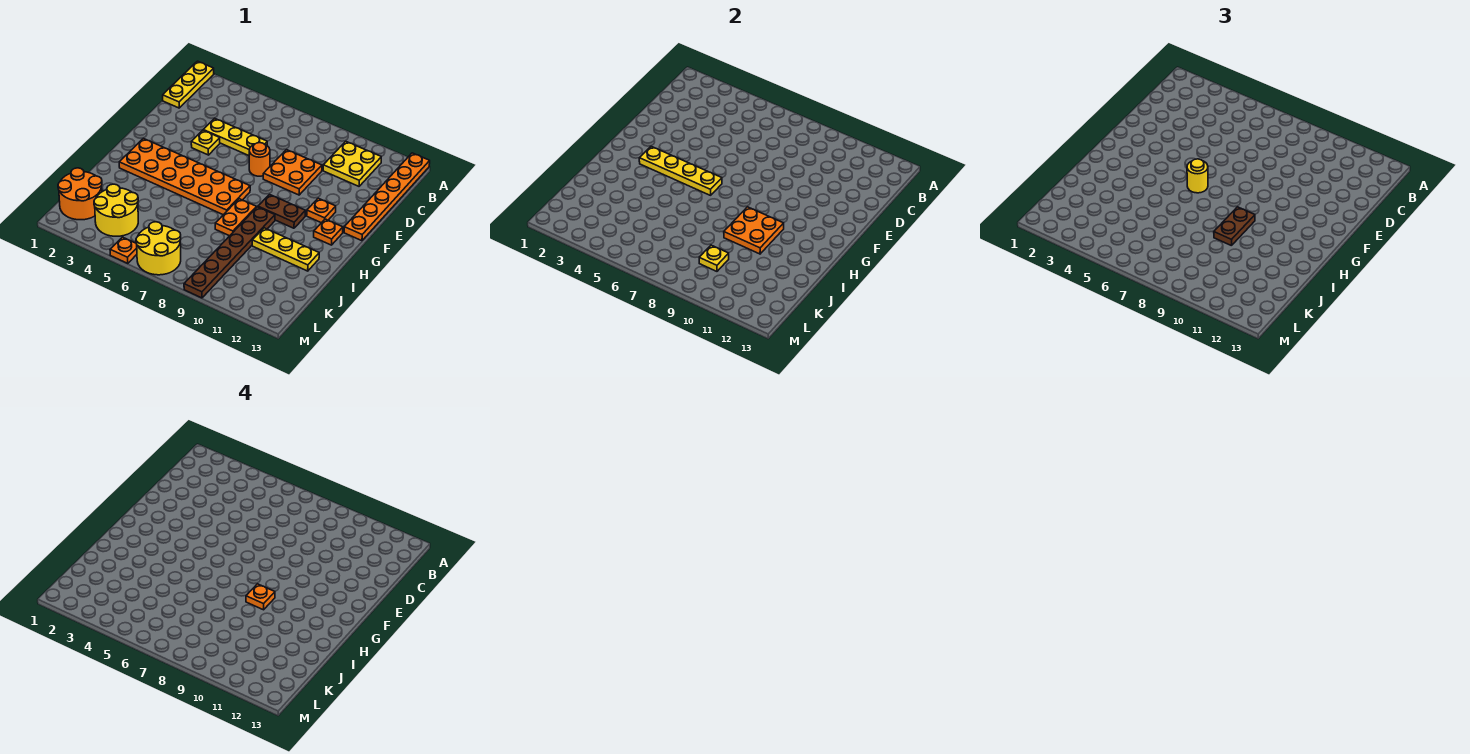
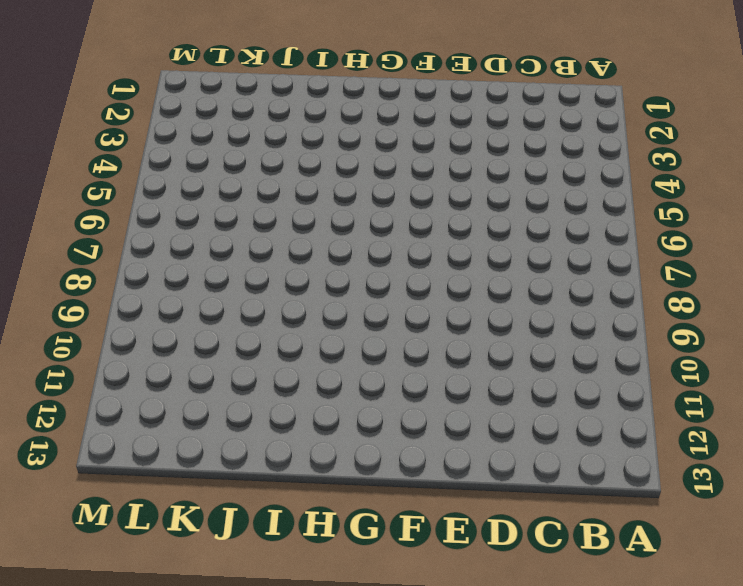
none -> yellow plate A1:C1 level 1
none -> orange plate A13:F13 level 1
none -> yellow plate B10:C11 level 1

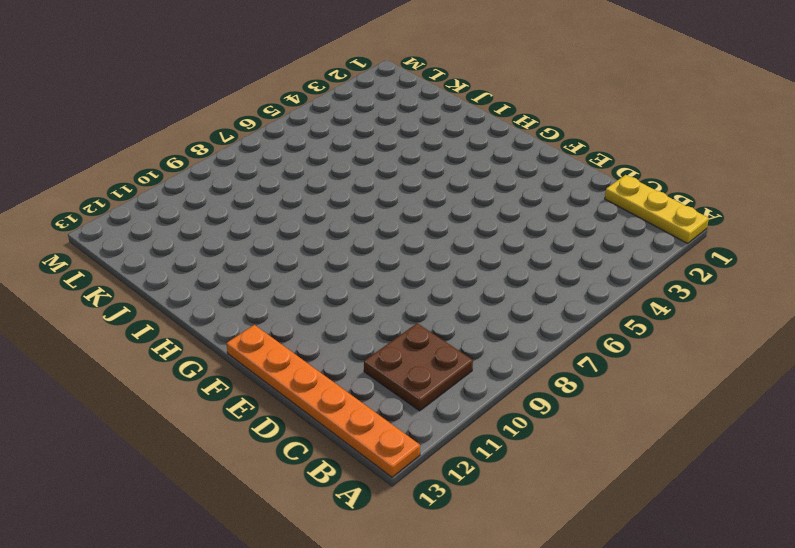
brown plate B10:C11 level 1 -> yellow plate B10:C11 level 1
none -> yellow plate D4:D6 level 1
none -> orange plate D8:E9 level 1
none -> yellow plate E4 level 1

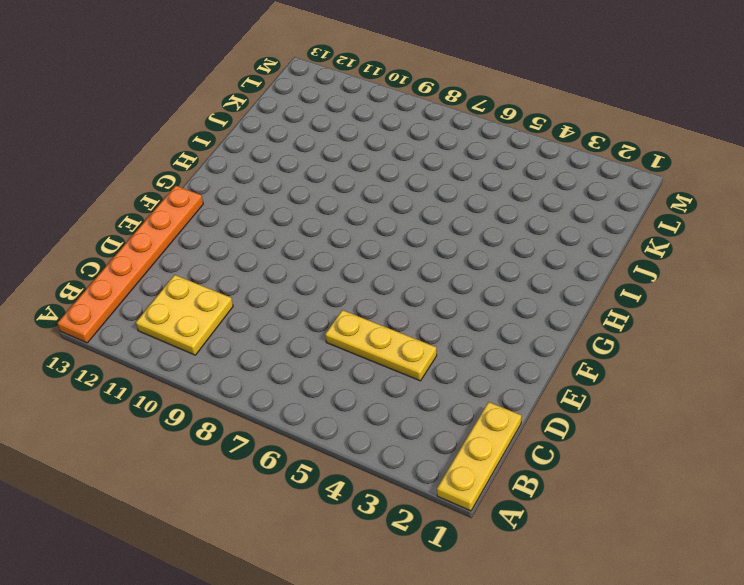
none -> orange plate D8:E9 level 1
none -> yellow plate E4 level 1
none -> orange round brick E7 level 1

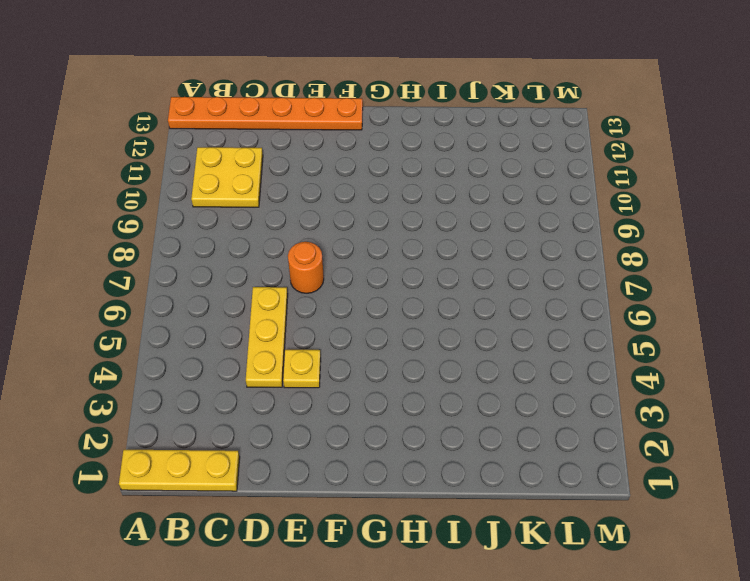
none -> orange plate D8:E9 level 1
none -> orange plate F11 level 1
none -> orange plate G2:H7 level 1

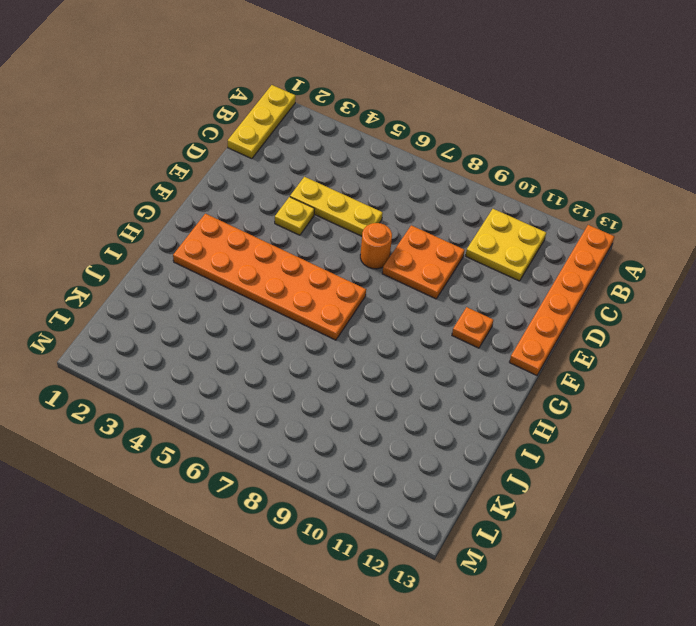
none -> brown plate G9:G10 level 1
none -> orange plate G12 level 1
none -> orange plate H8:I8 level 1

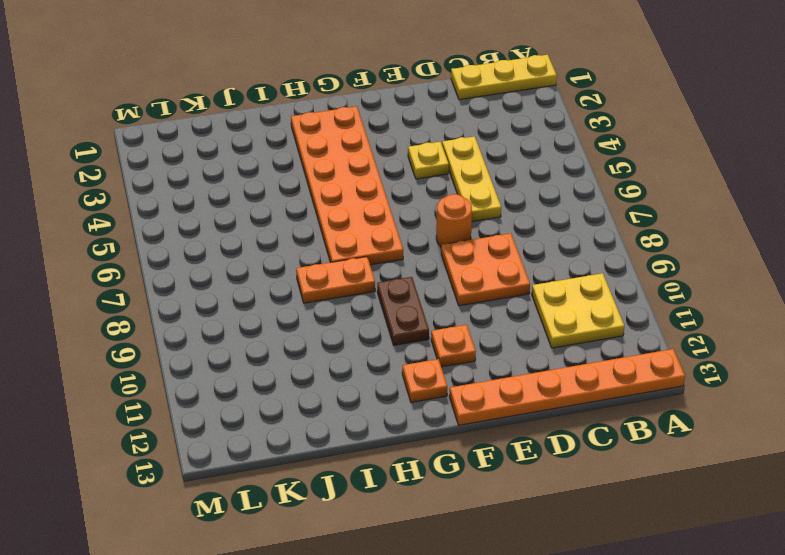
none -> brown plate H9:M9 level 1
none -> yellow plate I10:I12 level 1
none -> orange round brick K1:L2 level 1

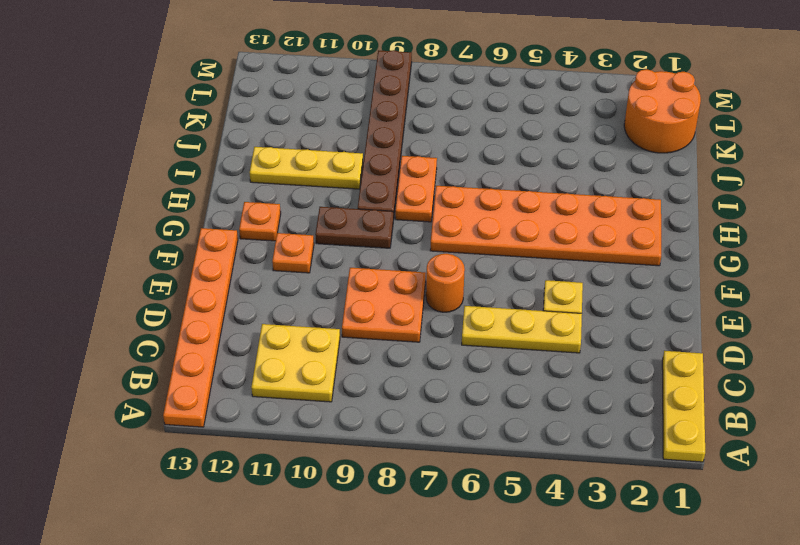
none -> yellow round brick K3:L4 level 1
none -> yellow round brick L6:M7 level 1
none -> orange plate M5 level 1

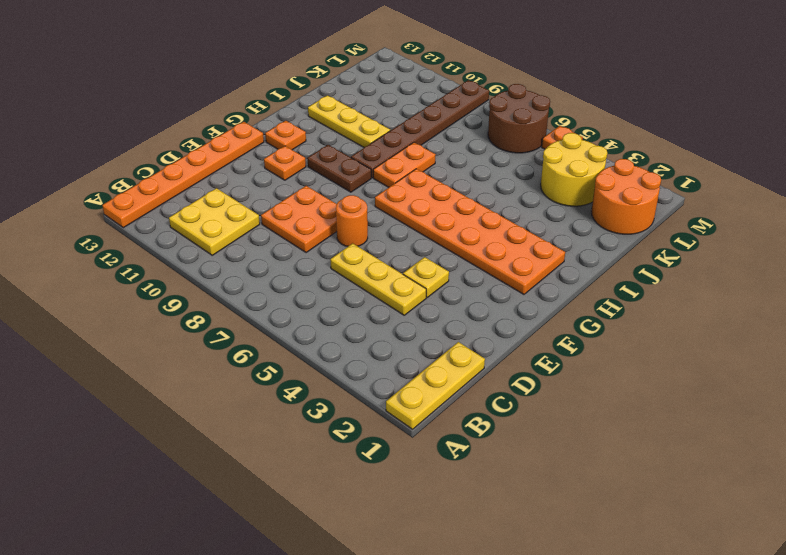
brown round brick L6:M7 level 1 -> yellow round brick L6:M7 level 1
none -> yellow plate G3:G6 level 2
none -> orange plate H9:I10 level 2
none -> yellow plate K9 level 2

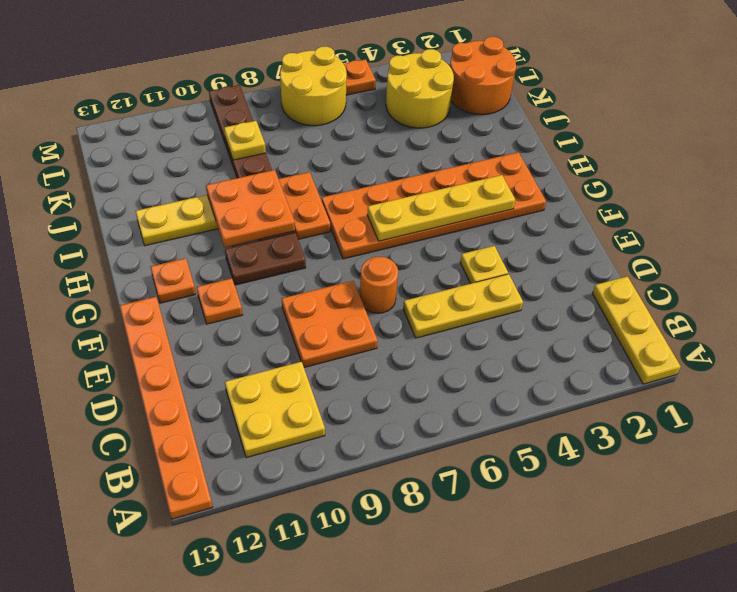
none -> yellow round brick G6 level 3
none -> brown plate H9:I9 level 3
none -> orange plate H9 level 4

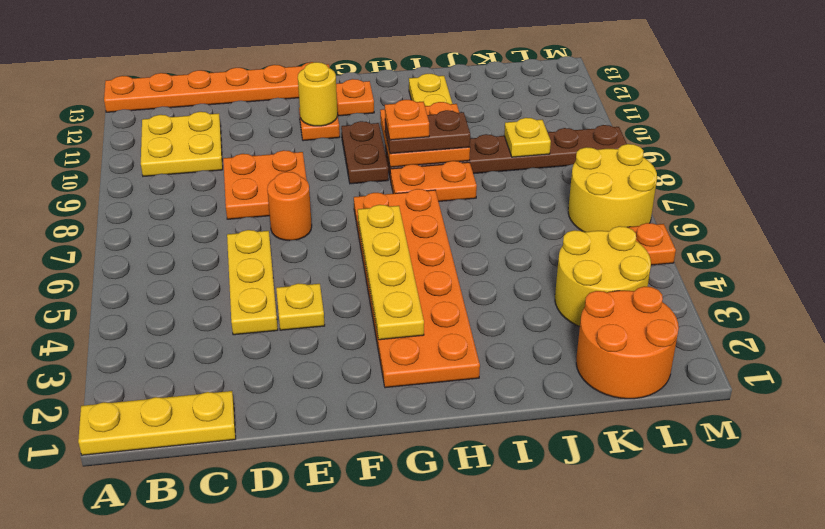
yellow round brick F11 level 2 -> yellow round brick G6 level 3

